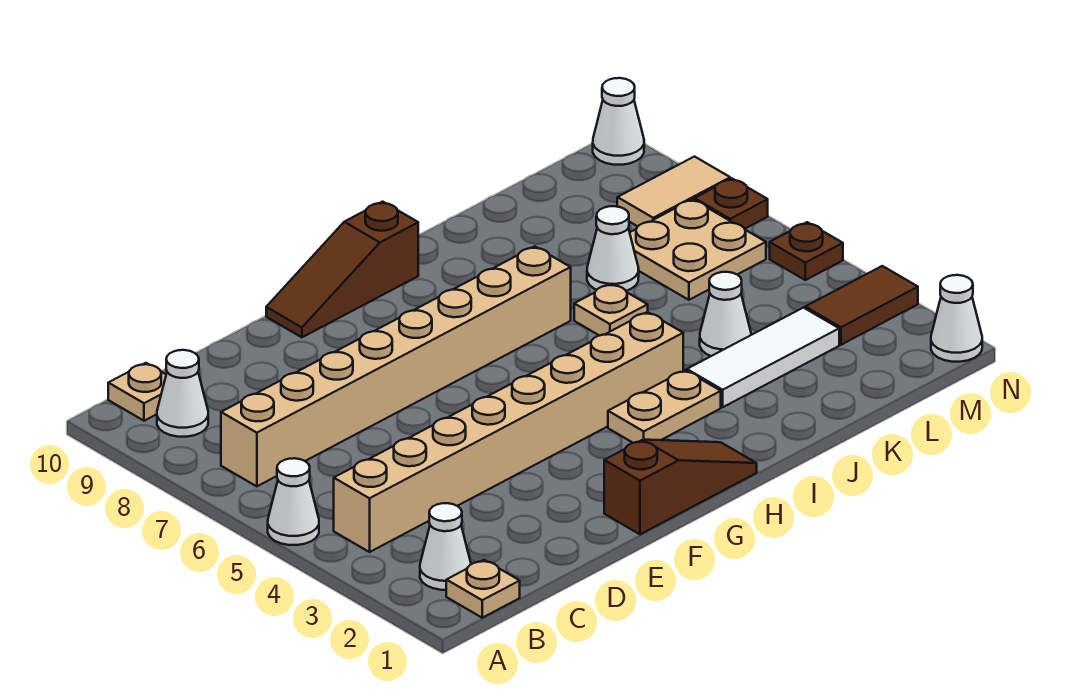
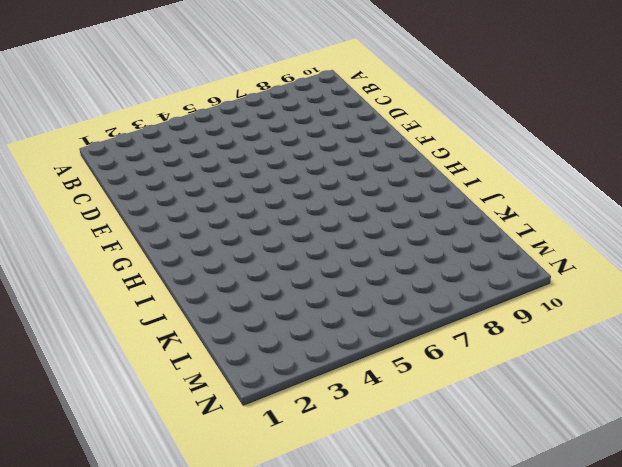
none -> white cone A5 level 1
none -> tan plate B1 level 1
none -> white cone B2 level 1

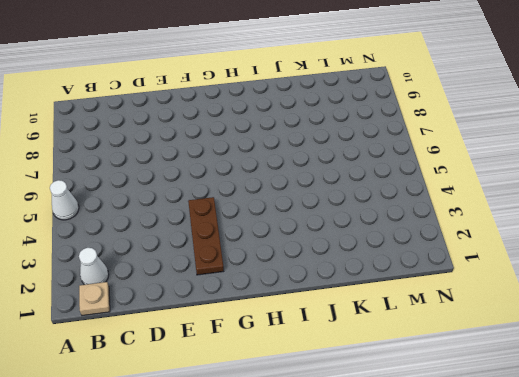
brown plate F2:F4 level 1 -> tan brick B4:I4 level 1
none -> tan brick B7:I7 level 1
none -> white cone B9 level 1
none -> tan plate B10 level 1

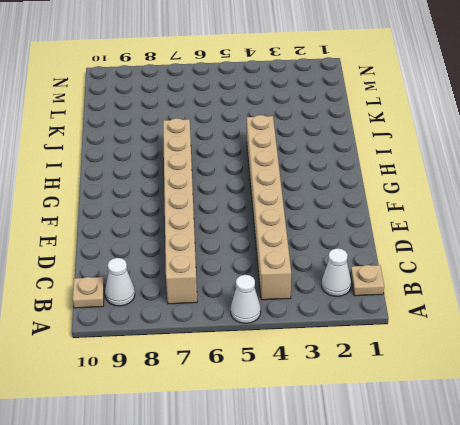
none -> brown slope F1:H1 level 1 top F
none -> brown slope F10:H10 level 1 top H
none -> tan plate H3:I3 level 1

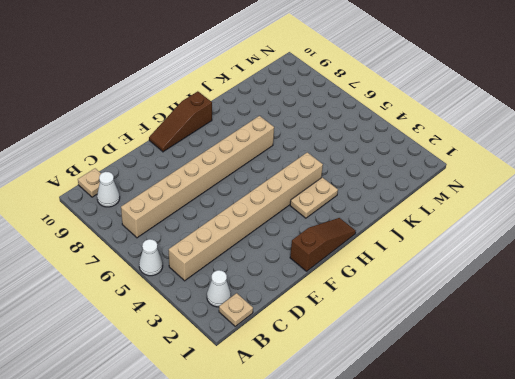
none -> white tile J3:L3 level 1
none -> tan plate J6 level 1
none -> white cone K4 level 1

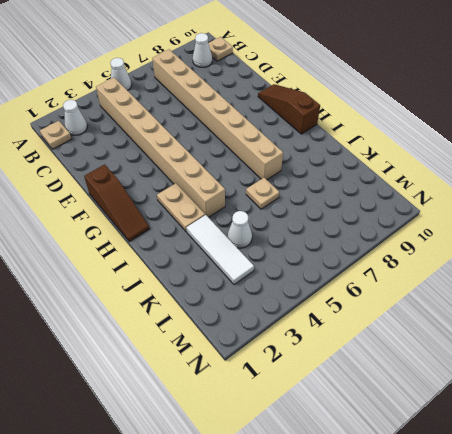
none -> white cone K7 level 1
none -> tan plate L6:M7 level 1
none -> brown tile M3:N3 level 1

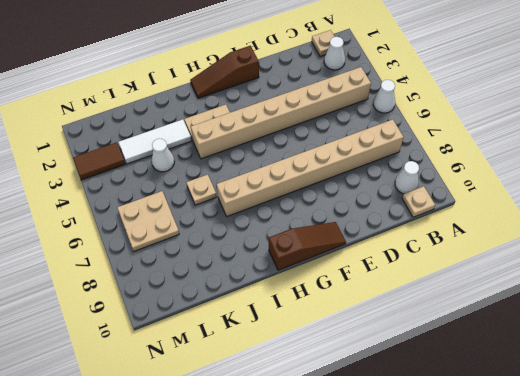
none -> white cone K7 level 1
none -> tan tile M8:N8 level 1
none -> white cone N1 level 1

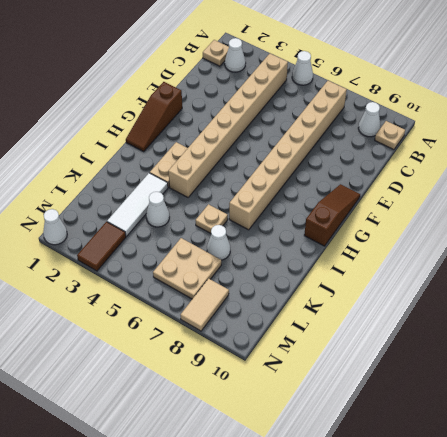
none -> brown plate N5 level 1
none -> brown plate N7 level 1
none -> white cone N10 level 1

